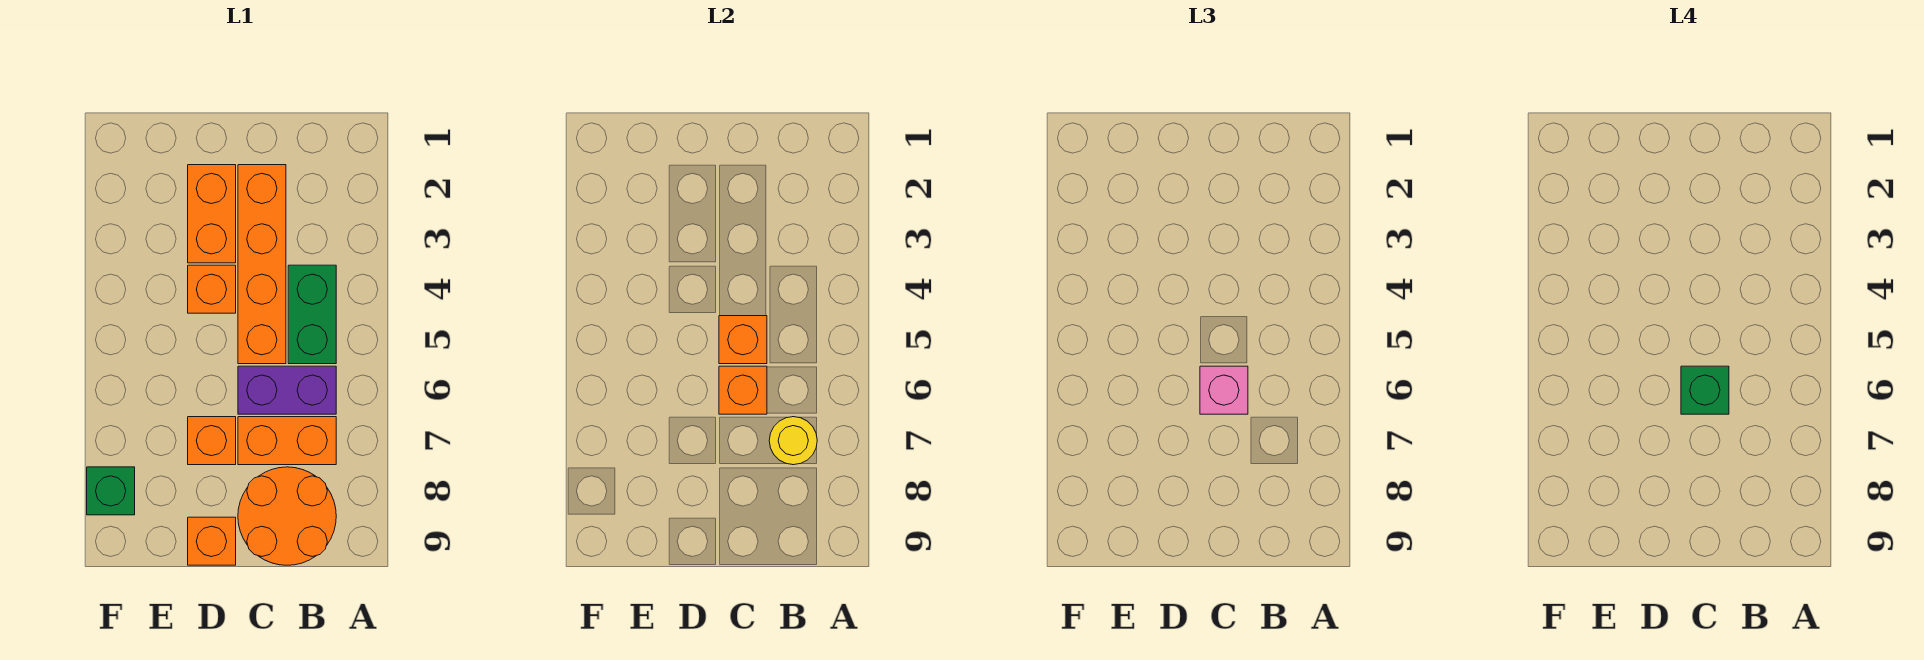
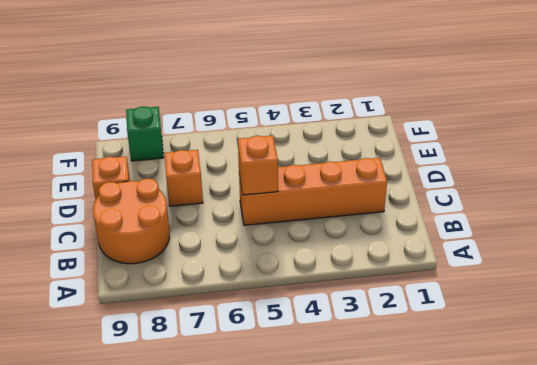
none -> green brick B4:B5 level 1
none -> purple brick B6:C6 level 1
none -> orange brick B7:C7 level 1

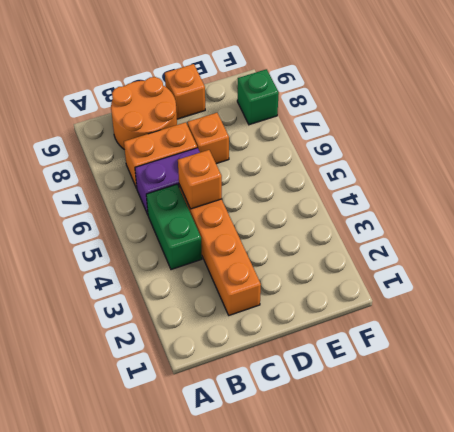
none -> orange brick D2:D3 level 1
none -> orange brick D4 level 1
none -> yellow round brick B7 level 2

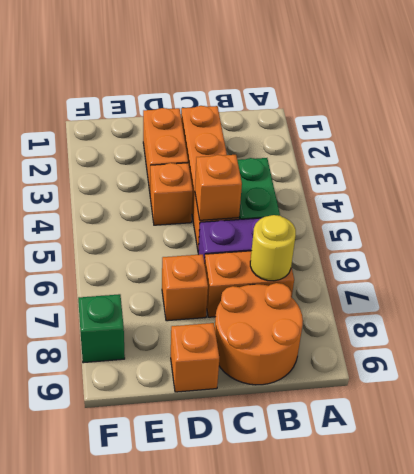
none -> orange brick C6 level 2
none -> pink brick C6 level 3
none -> green brick C6 level 4

